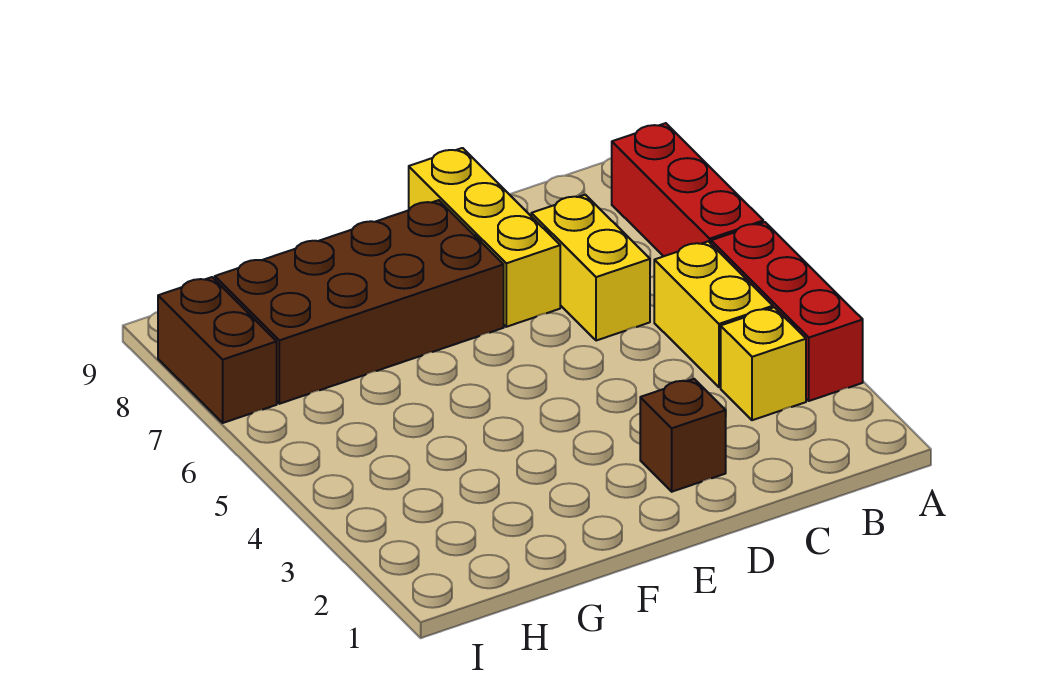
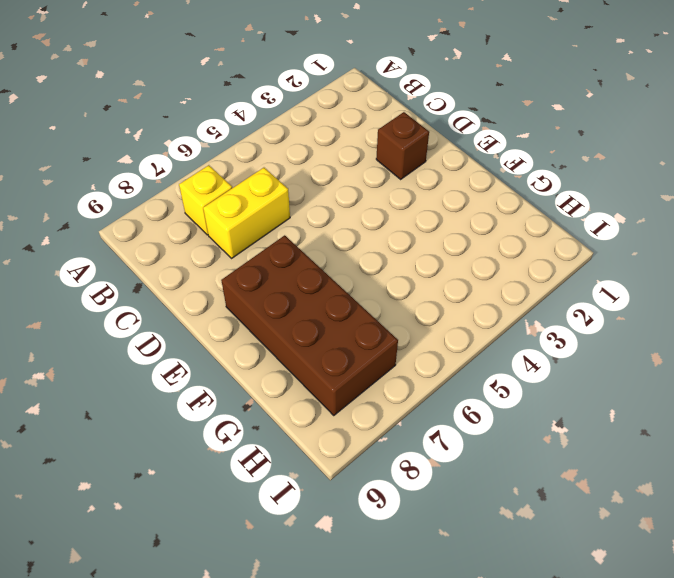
yellow brick B7 level 1 -> yellow brick B3 level 1
none -> red brick A3:A5 level 1
none -> red brick A6:A8 level 1

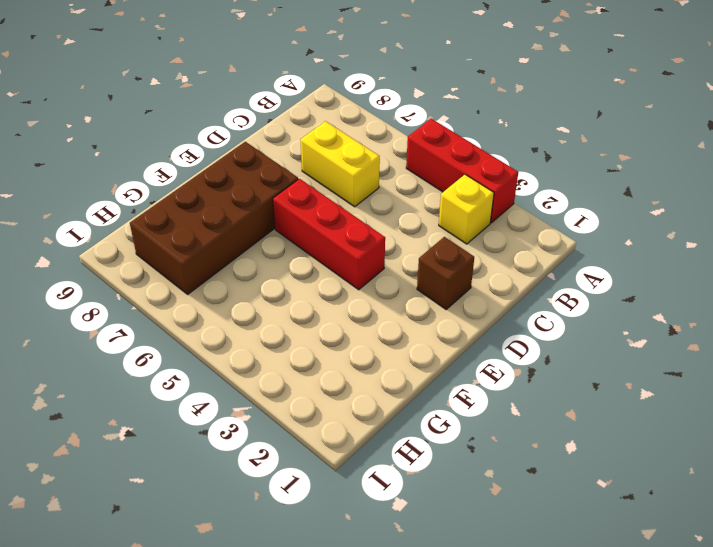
red brick E4:E6 level 1 -> red brick A6:A8 level 1
none -> yellow brick B4:B5 level 1
none -> yellow brick D7:D9 level 1

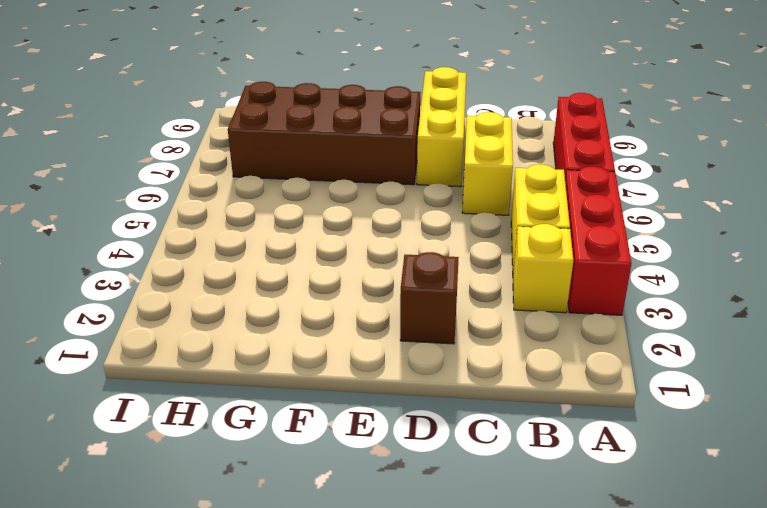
none -> brown brick I7:I8 level 1

